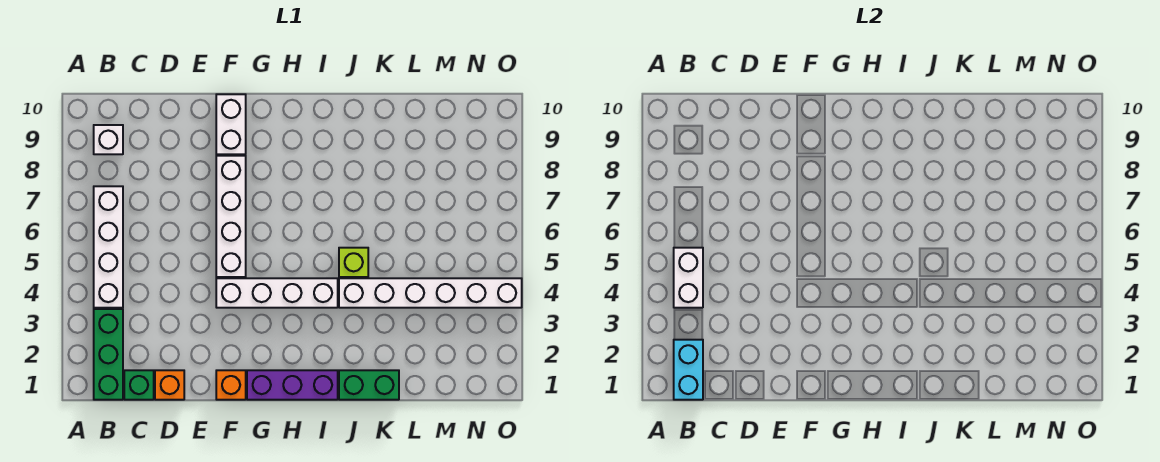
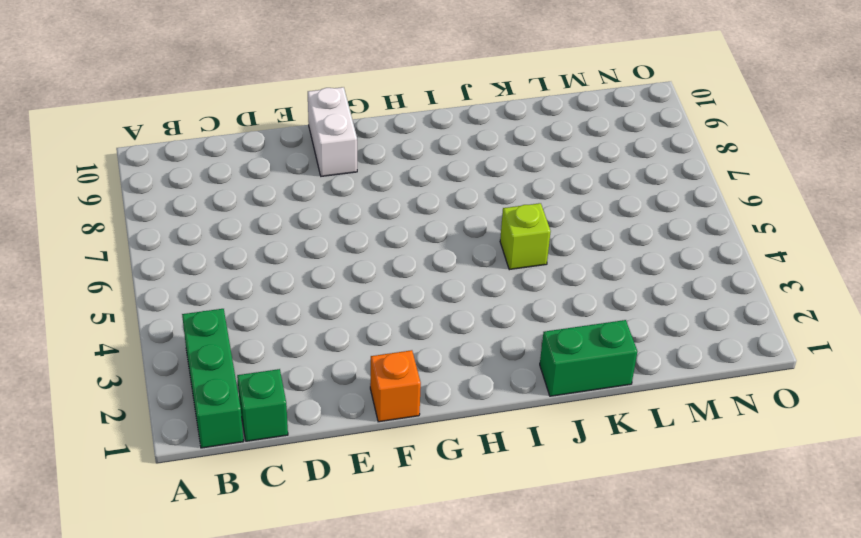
none -> white brick B4:B7 level 1
none -> white brick B9 level 1
none -> orange brick D1 level 1

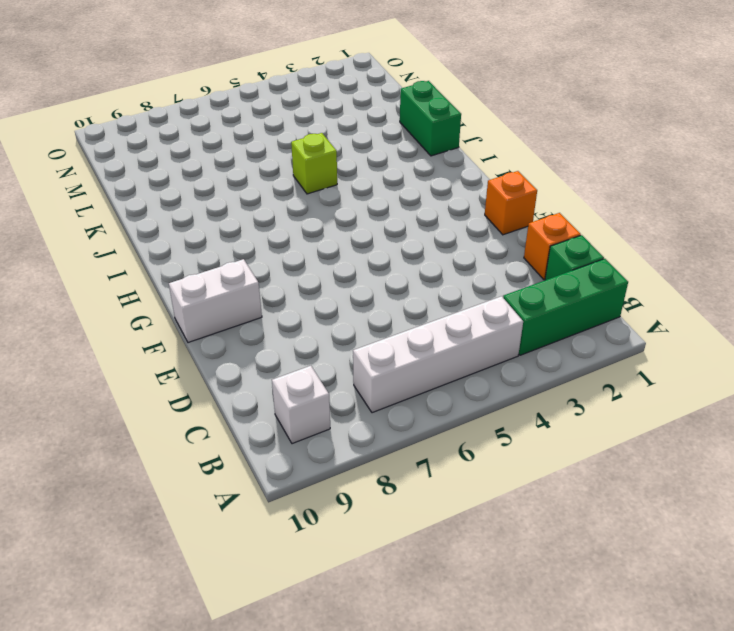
none -> white brick F4:I4 level 1
none -> white brick F5:F8 level 1
none -> purple brick G1:I1 level 1

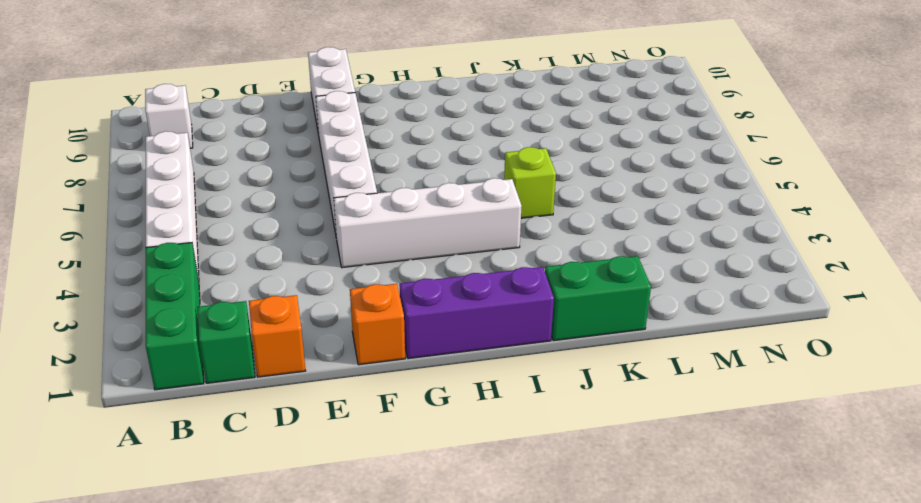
none -> white brick J4:O4 level 1
none -> cyan brick B1:B2 level 2
none -> white brick B4:B5 level 2

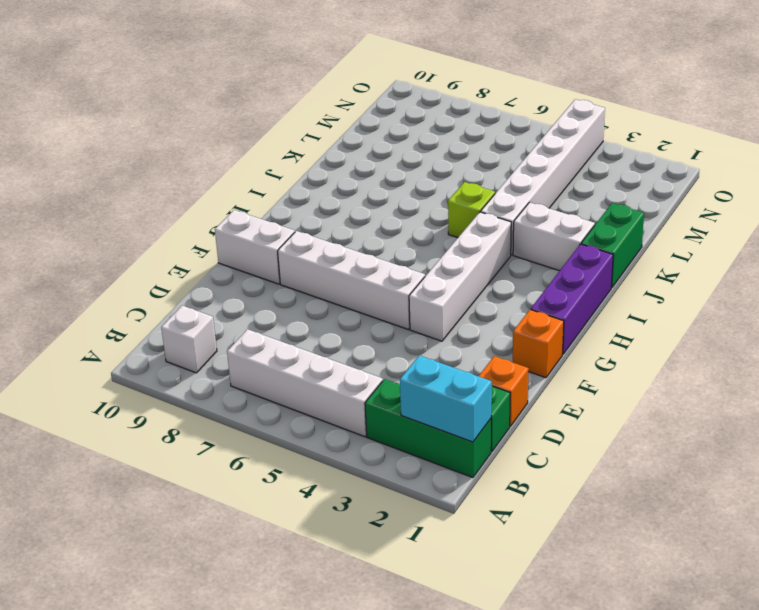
white brick J2:J3 level 1 -> white brick B4:B5 level 2

